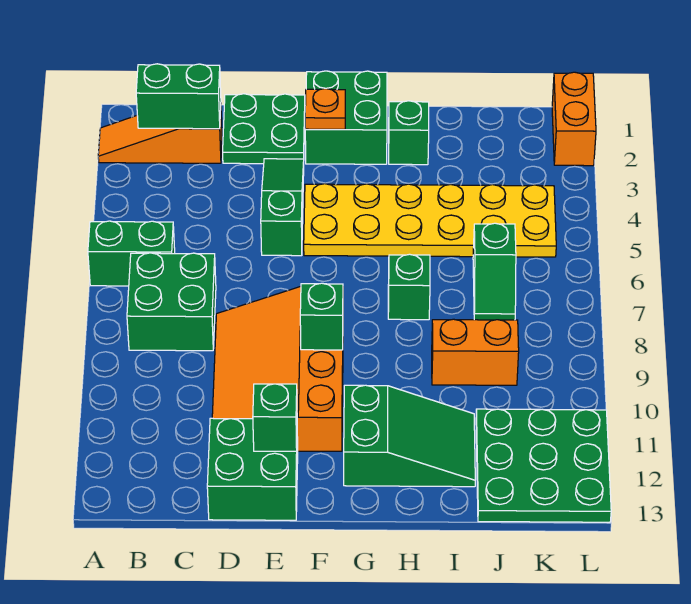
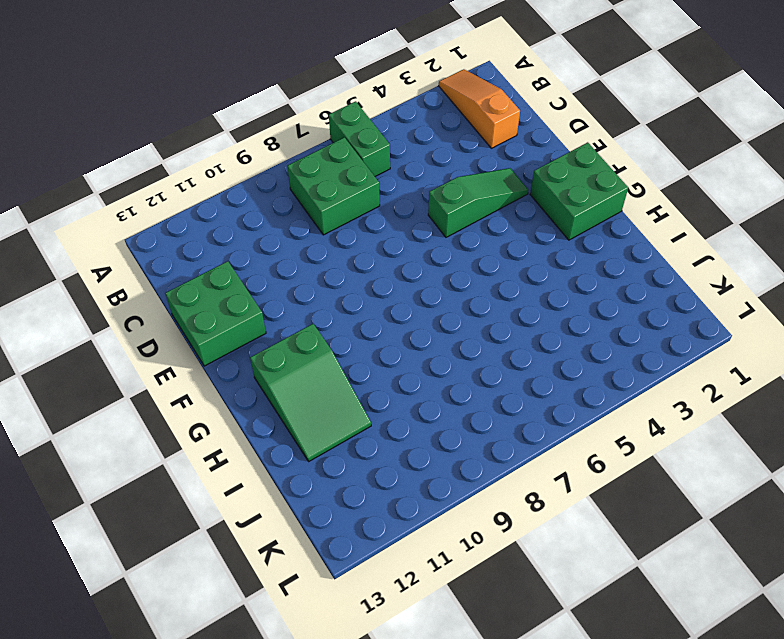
none -> green plate D1:E2 level 1
none -> orange slope D8:F11 level 1 top F
none -> yellow plate F4:K5 level 1

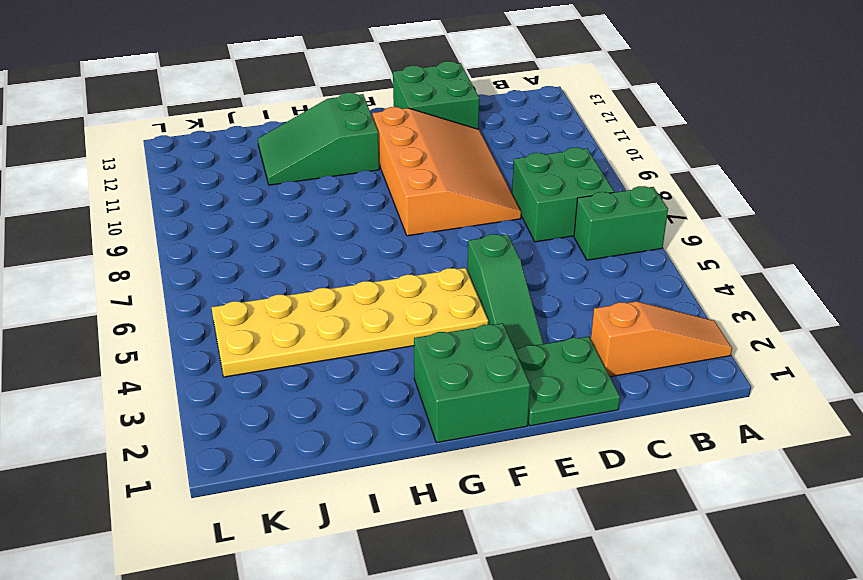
none -> green brick H2 level 1
none -> green brick H7 level 1
none -> orange brick I9:J9 level 1

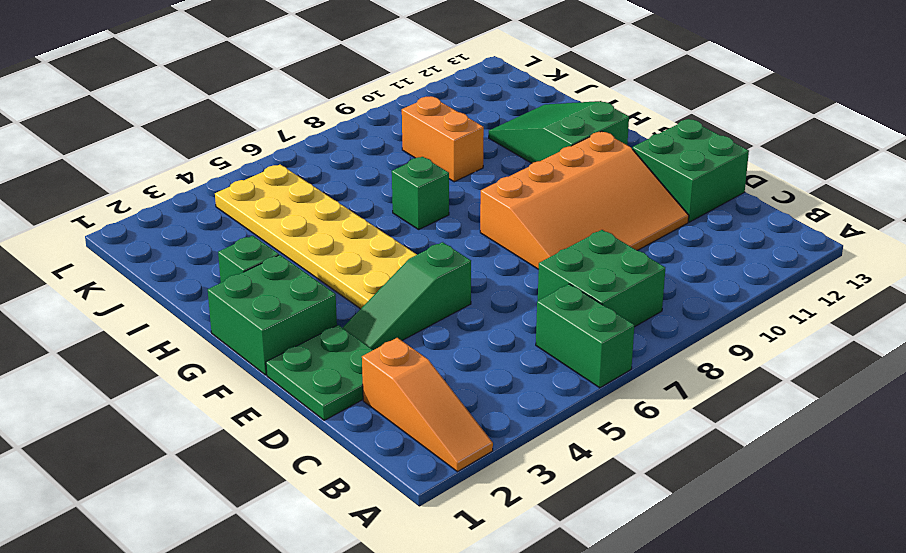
none -> green slope J6:J7 level 1 top 6
none -> green plate J11:L13 level 1
none -> orange brick L1:L2 level 1

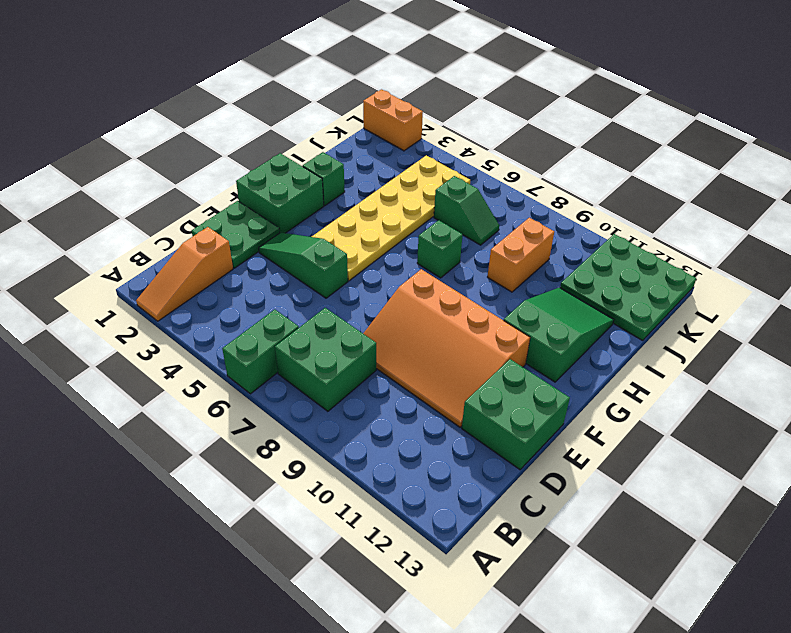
none -> green brick B2:C2 level 2
none -> green brick E12 level 2
none -> orange plate F2 level 2

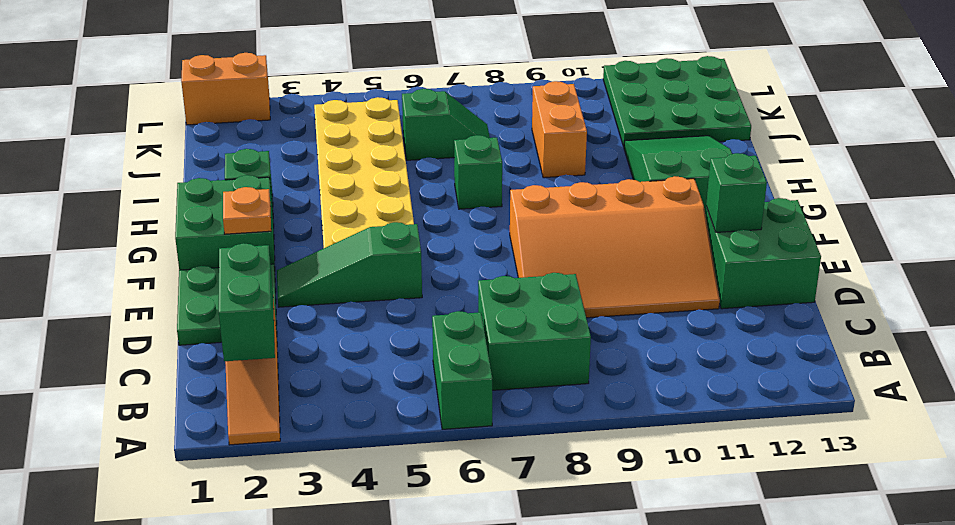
none -> green brick F9 level 2

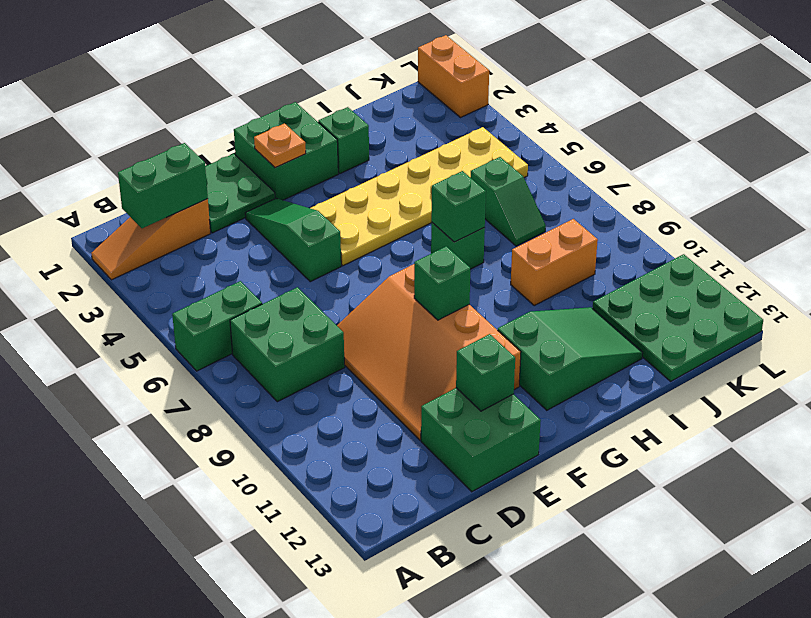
green brick H7 level 2 -> none

